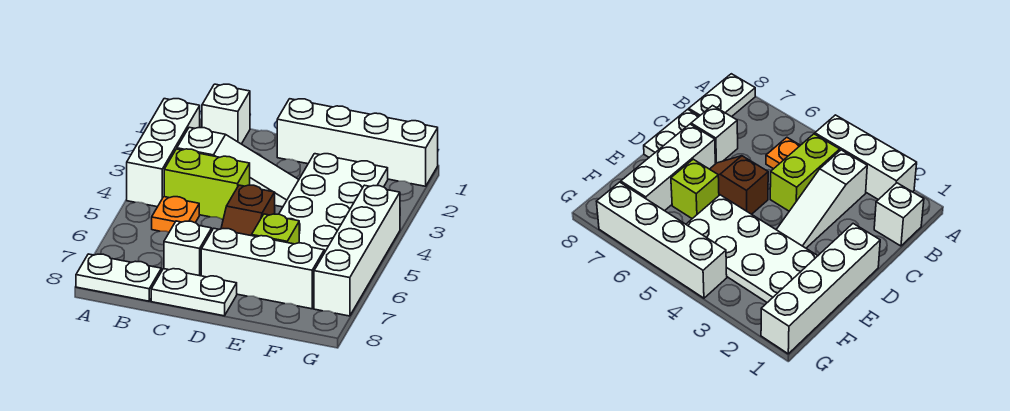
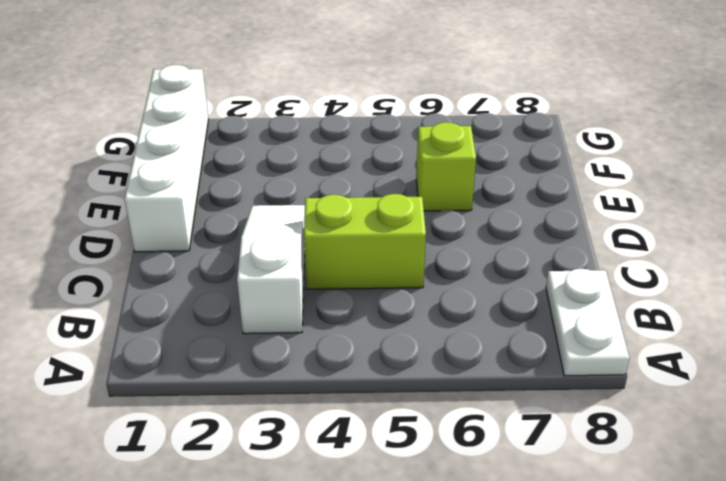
lime brick C4:C5 level 1 -> lime brick B4:C4 level 1
none -> white brick A2:A4 level 1
none -> white brick B1 level 1
none -> orange plate B5 level 1

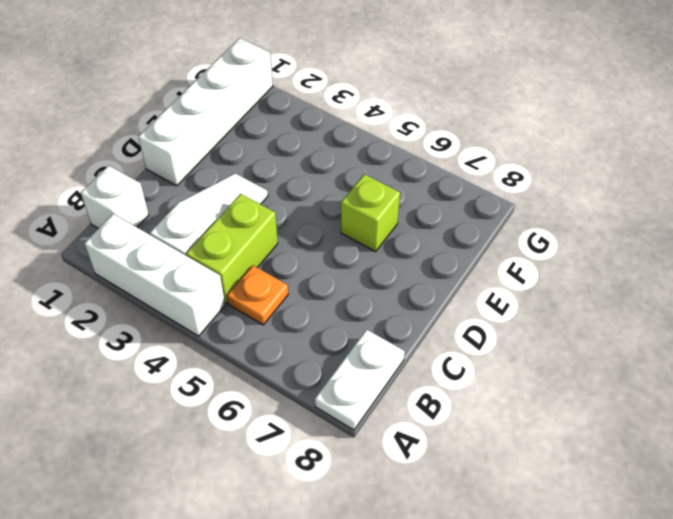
none -> white brick C7 level 1
none -> white plate C8:D8 level 1
none -> brown slope D5:D6 level 1 top 5

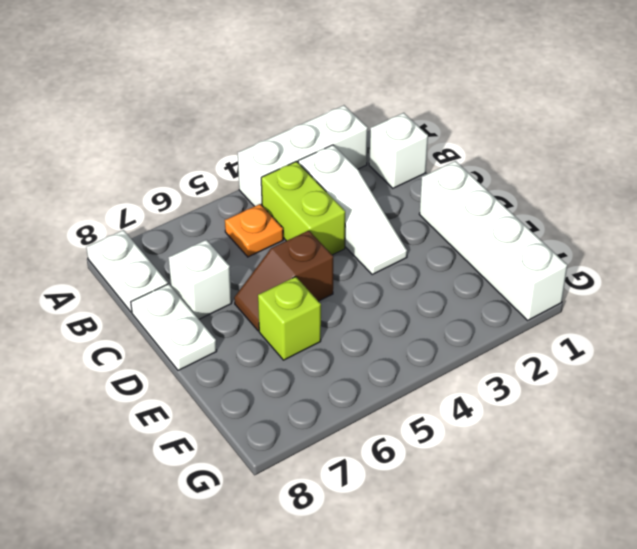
none -> white brick D7:F7 level 1
none -> white plate E2:F5 level 1
none -> white brick G4:G7 level 1

